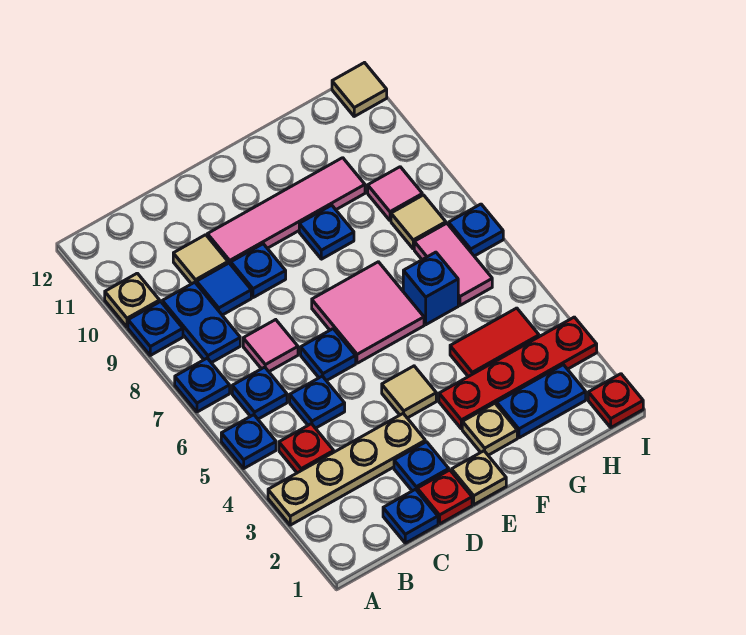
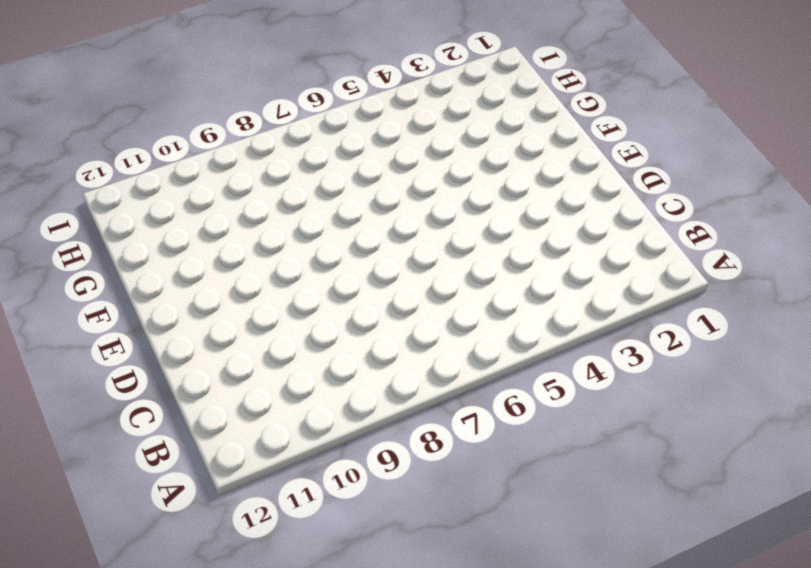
none -> tan plate A3:D3 level 1
none -> blue plate A5 level 1
none -> blue plate A7 level 1
none -> blue plate A9 level 1

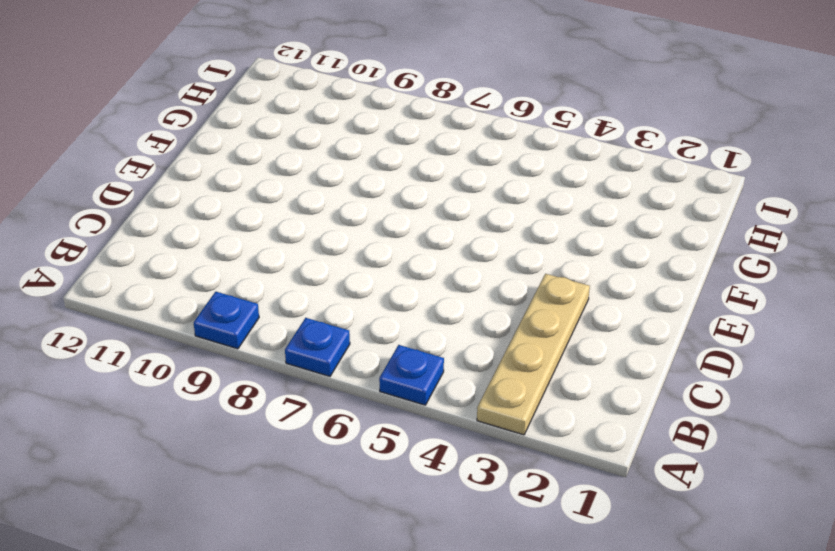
none -> tan plate A10 level 1
none -> red plate B4 level 1
none -> blue plate B6 level 1
none -> blue plate B8:B9 level 1

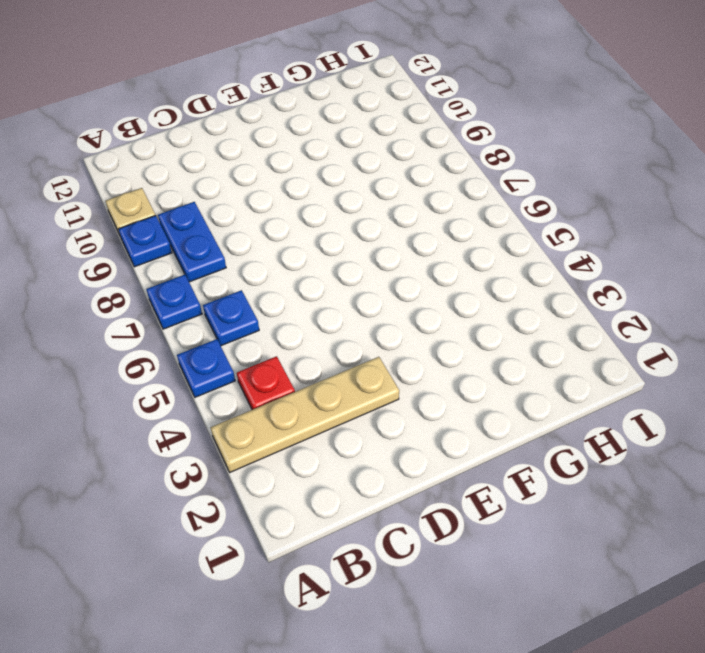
none -> blue plate C1 level 1
none -> blue plate C5 level 1
none -> pink tile C7 level 1
none -> blue tile C9 level 1

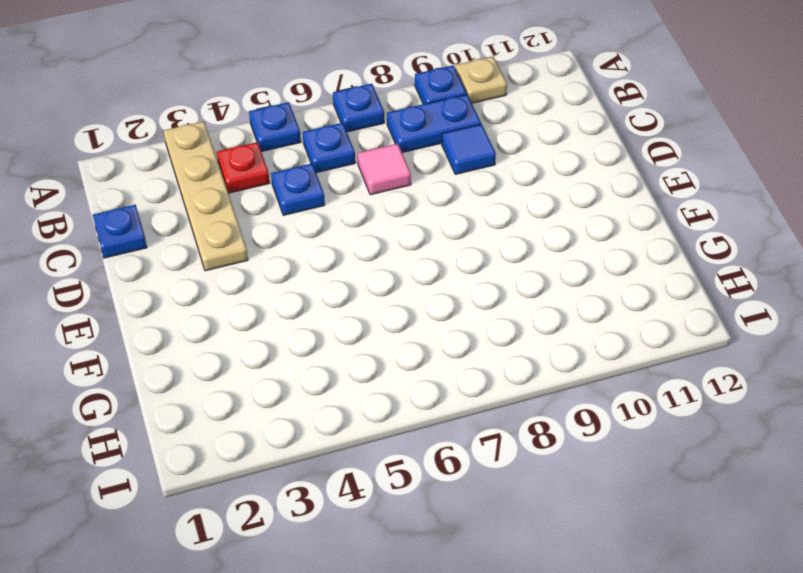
none -> tan tile C10 level 1
none -> red plate D1 level 1
none -> blue plate D2 level 1
none -> blue plate D6 level 1

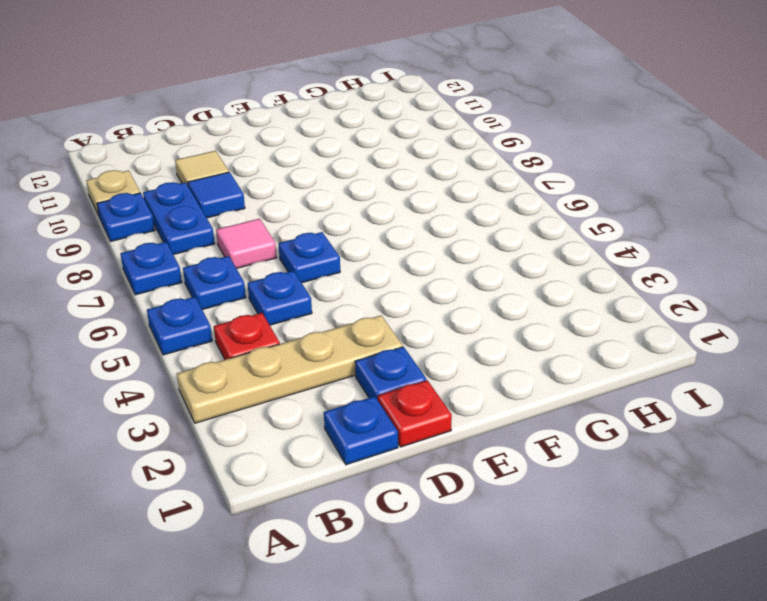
none -> blue plate D9 level 1
none -> pink tile D10:G10 level 1
none -> tan plate E1 level 1
none -> tan tile E4 level 1

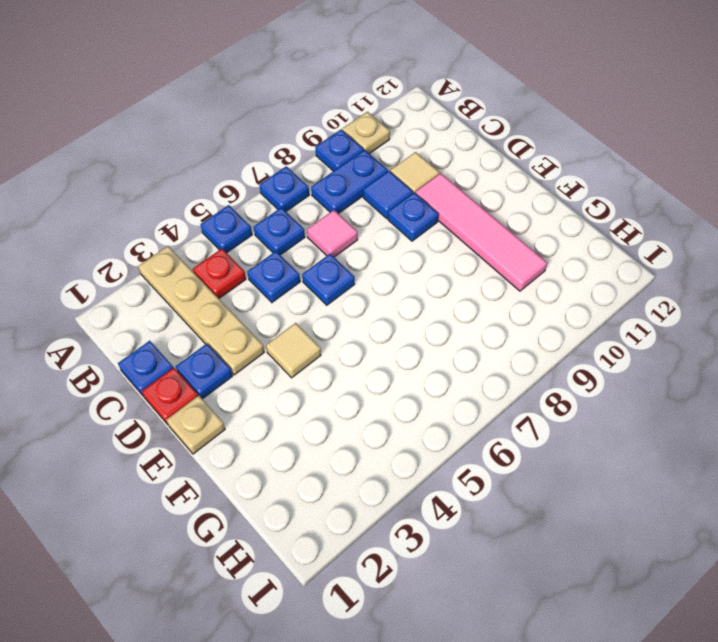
none -> pink tile E6:F7 level 1
none -> tan plate F2 level 1
none -> red plate F3:I3 level 1
none -> blue plate F9 level 1

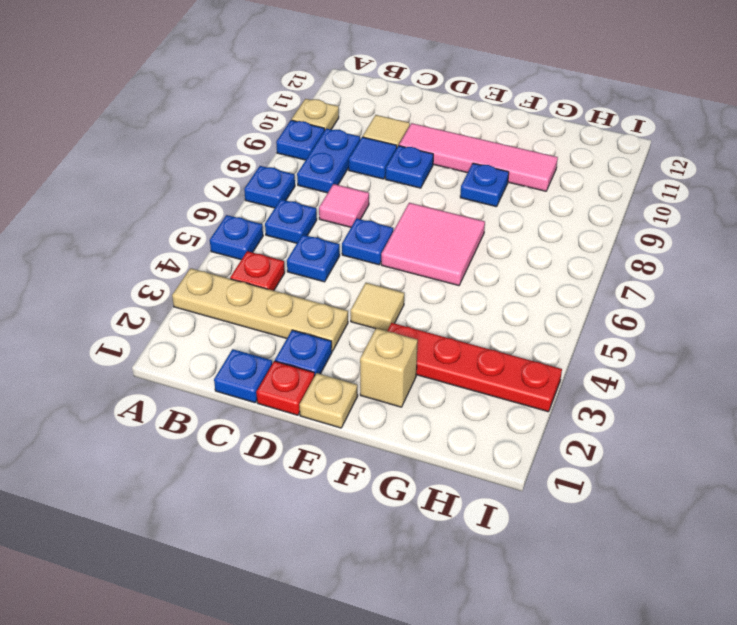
tan brick F2 level 1 -> tan plate F2 level 1
none -> blue plate G2:H2 level 1
none -> red tile G4:H4 level 1
none -> blue brick G6 level 1
none -> pink tile H6:H7 level 1

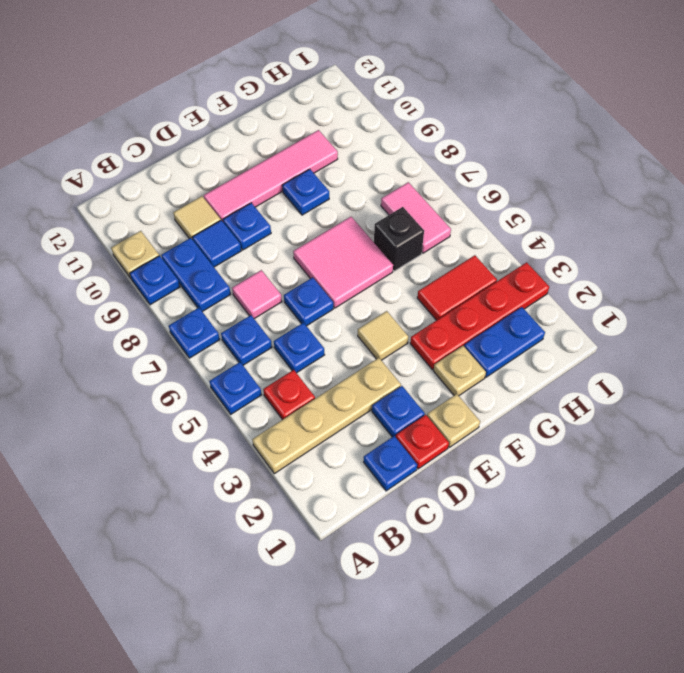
black brick G6 level 1 -> blue brick G6 level 1
none -> tan tile H8 level 1
none -> pink tile H9 level 1
none -> red plate I1 level 1
none -> blue plate I7 level 1

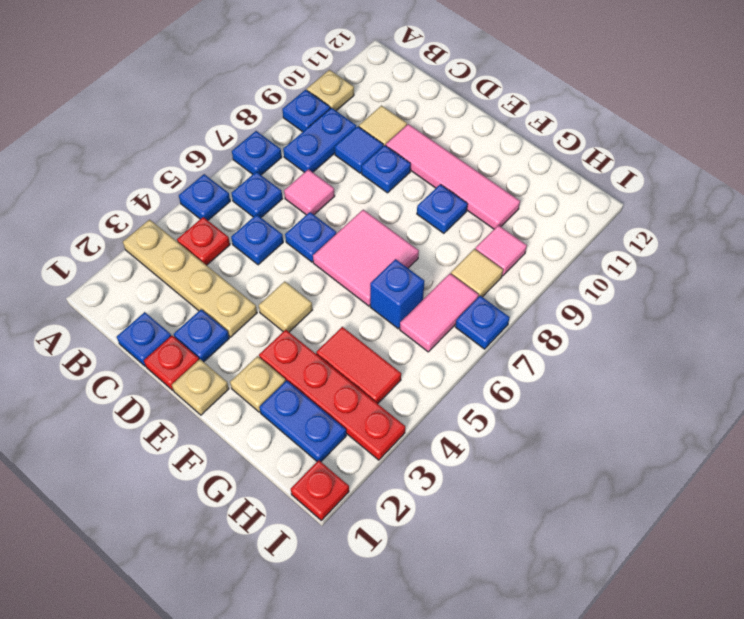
none -> tan tile I12 level 1

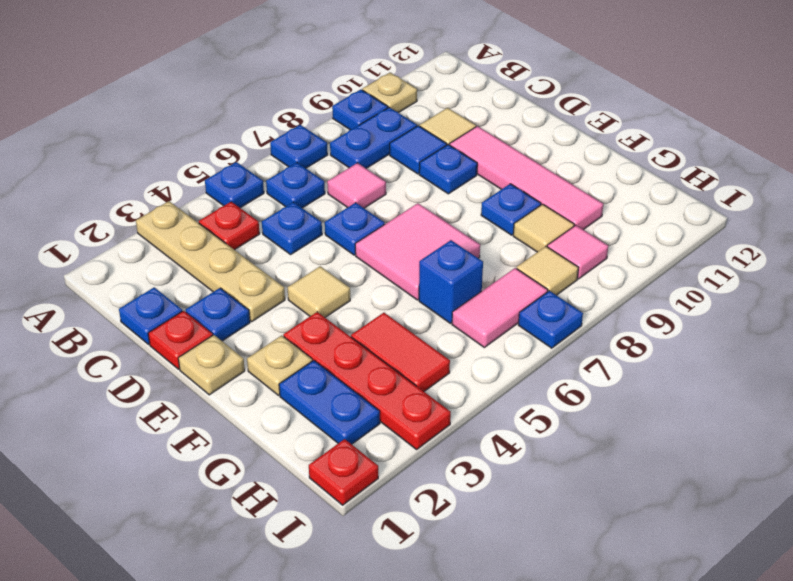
tan tile G9 level 1 -> tan tile I12 level 1

